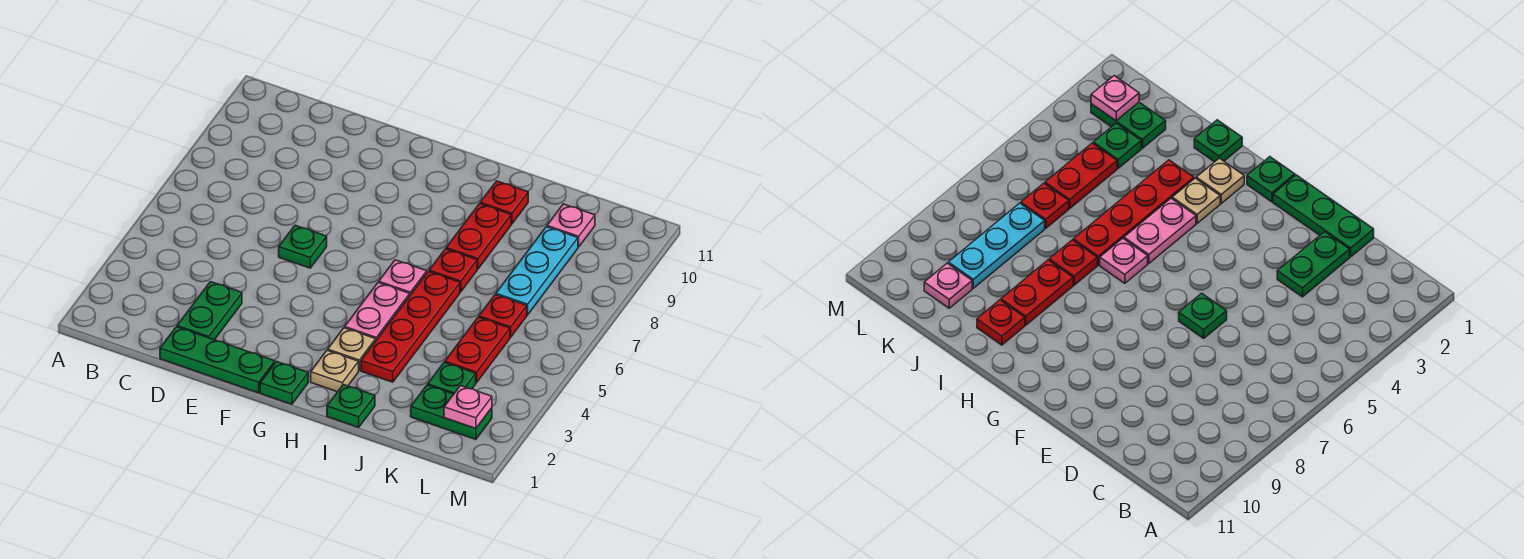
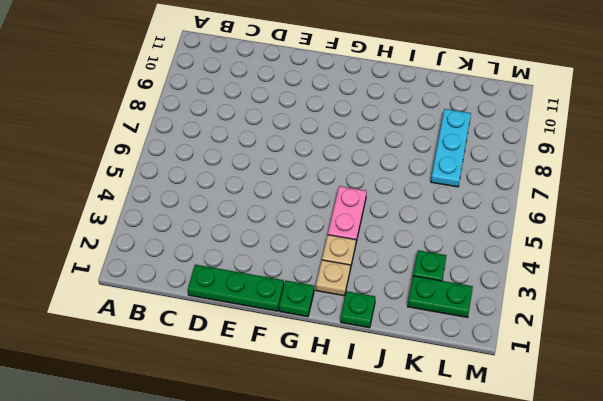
none -> green plate D2:D3 level 1
none -> green plate E6 level 1
none -> pink plate H6 level 1

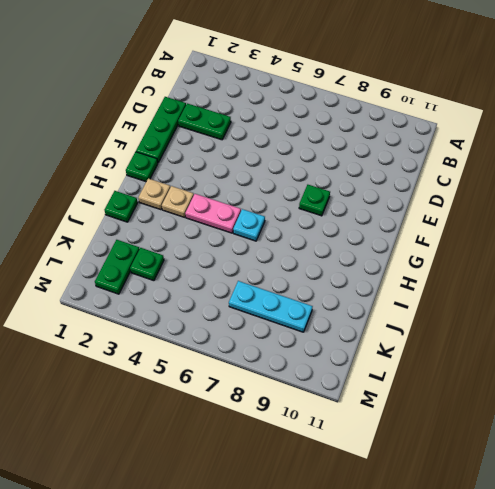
green plate F8 level 1 -> green plate E6 level 1
cyan plate H6 level 1 -> pink plate H6 level 1
none -> red plate I3:I6 level 1
none -> red plate I7 level 1
none -> red plate I8:I9 level 1

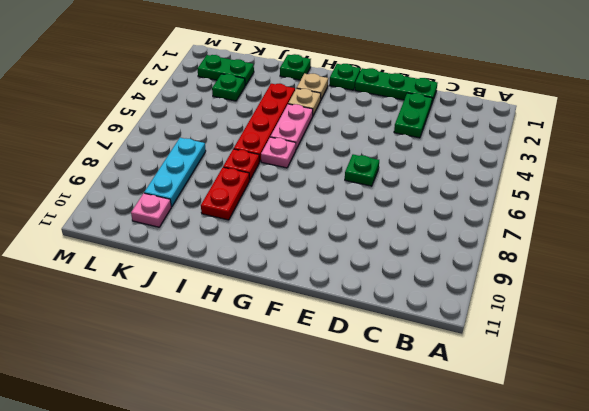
none -> red plate I10 level 1
none -> red plate K4:K5 level 1
none -> red plate K6 level 1

